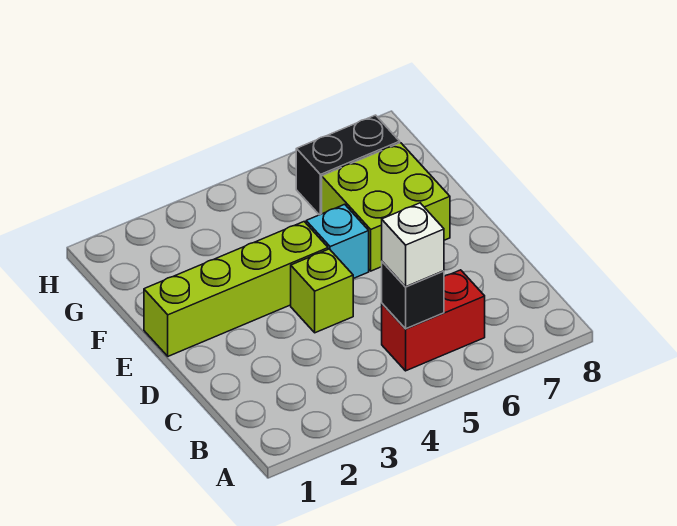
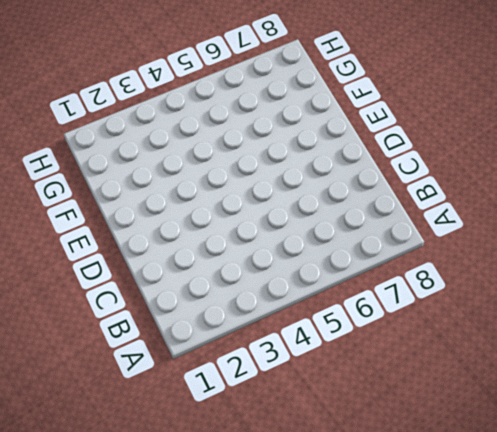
none -> red brick B5:B6 level 1
none -> lime brick D4 level 1

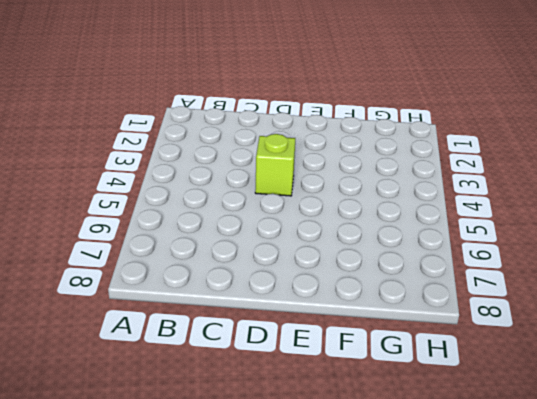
none -> red brick B5:B6 level 1
none -> lime brick E1:E4 level 1

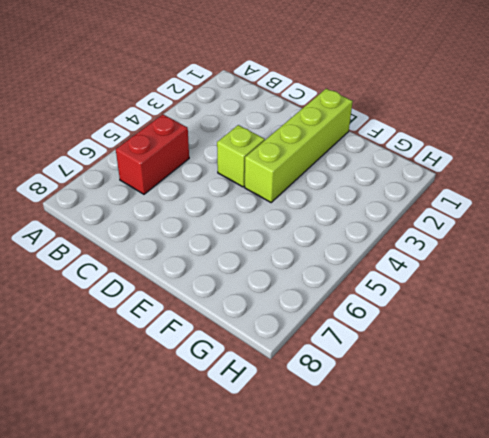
none -> cyan brick E5 level 1
none -> lime brick E6:F7 level 1

